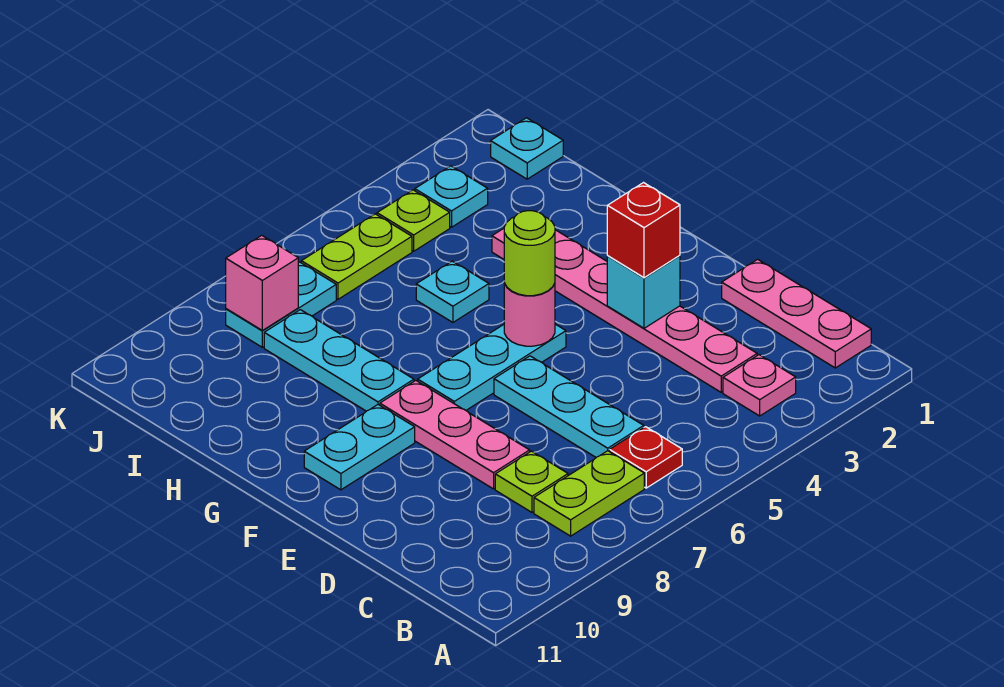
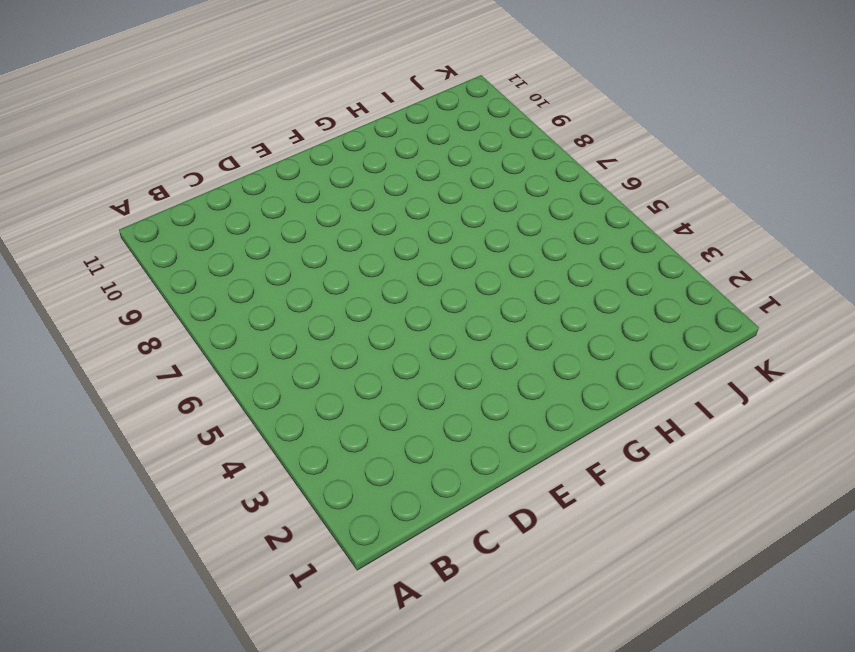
none -> pink plate B1:D1 level 1
none -> pink plate B3 level 1
none -> red plate B6 level 1

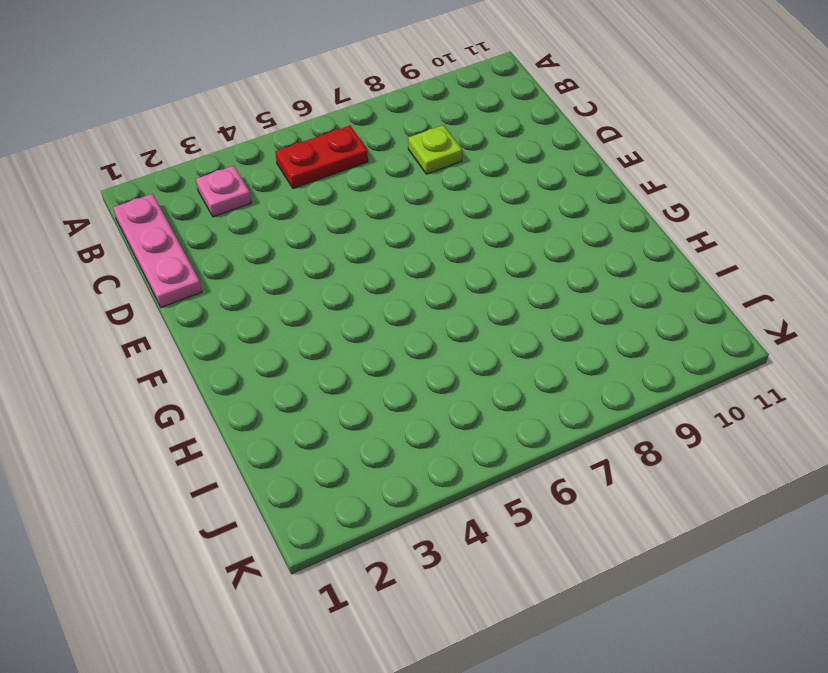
red plate B5:B6 level 1 -> red plate B6 level 1
none -> lime plate B7:B8 level 1
none -> pink plate C3:H3 level 1
none -> cyan plate C6:E6 level 1

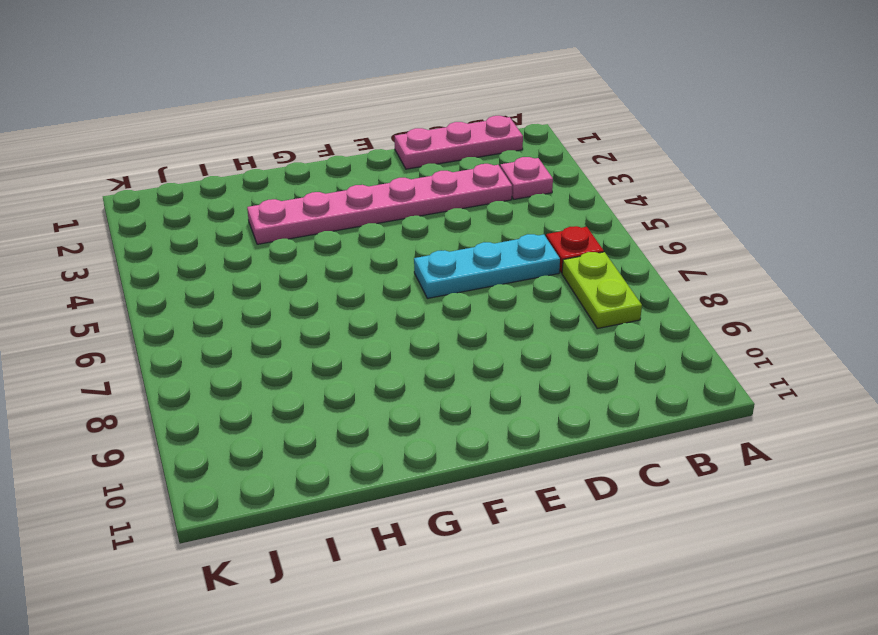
none -> lime plate C8 level 1
none -> pink plate D8:F8 level 1
none -> cyan plate F5:F7 level 1

